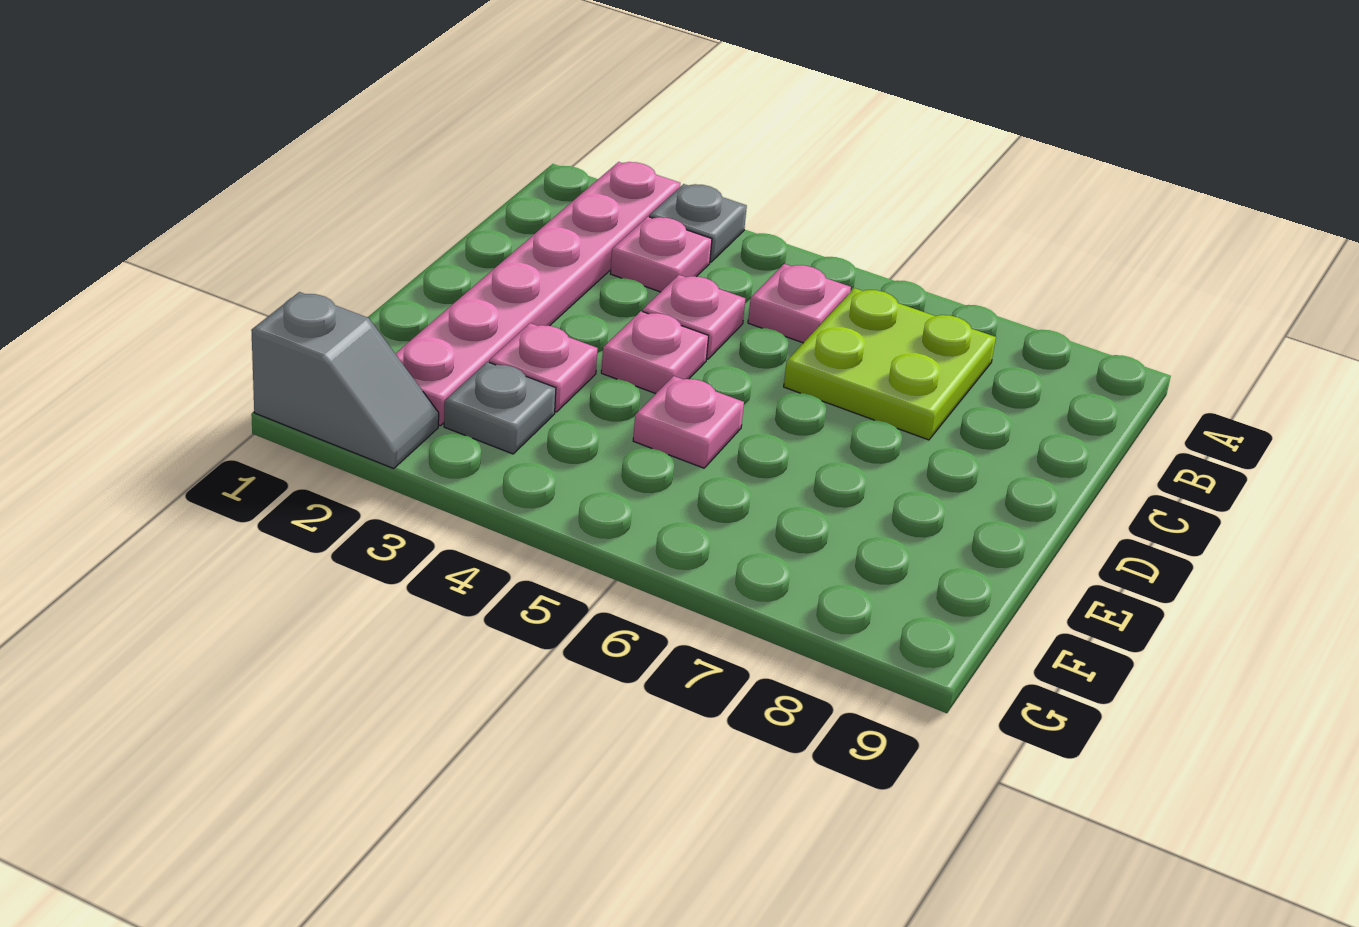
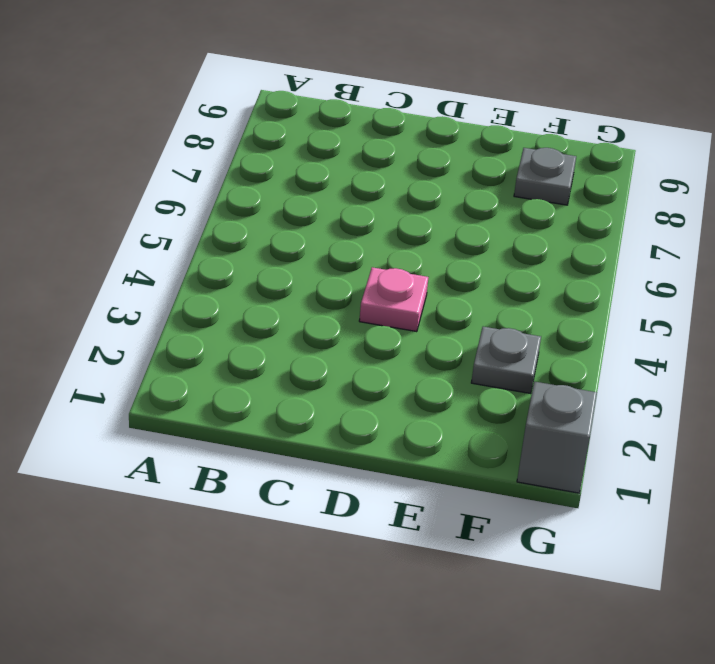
grey plate F8 level 1 -> grey plate A3 level 1
none -> pink plate A2:F2 level 1
none -> pink plate B3 level 1

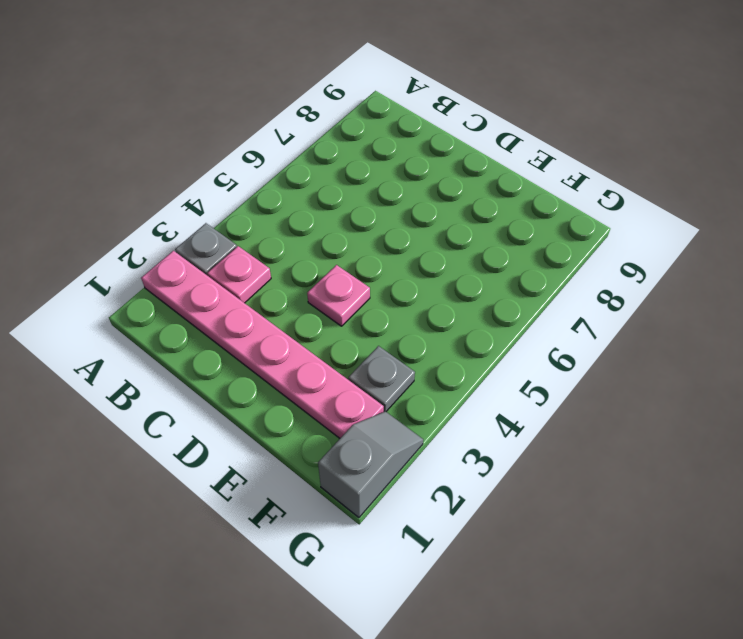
none -> pink plate B5 level 1
none -> lime plate B6:C7 level 1

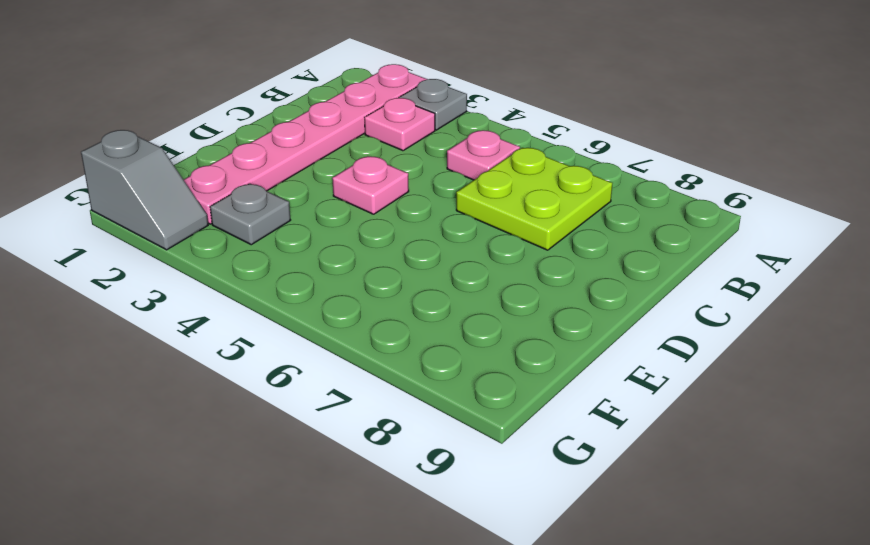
none -> pink plate C4 level 1
none -> pink plate E3 level 1

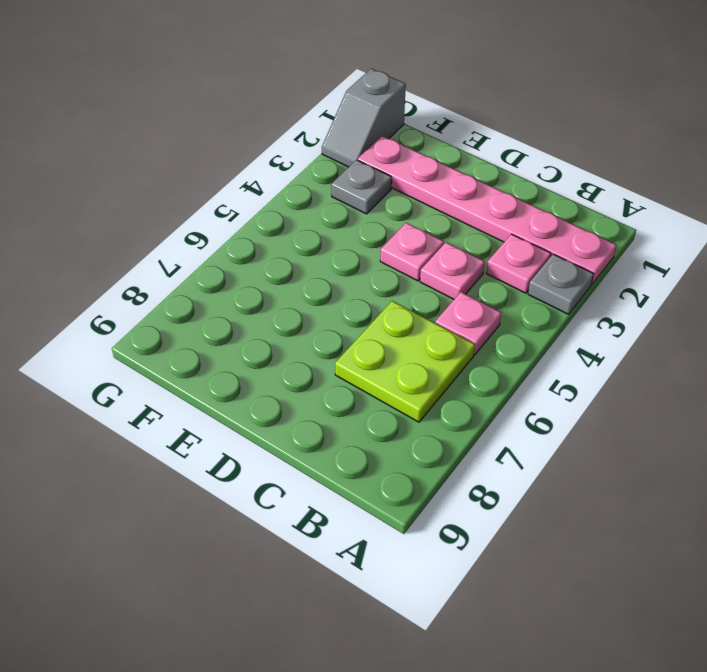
none -> pink plate E3 level 1
none -> pink plate E5 level 1

